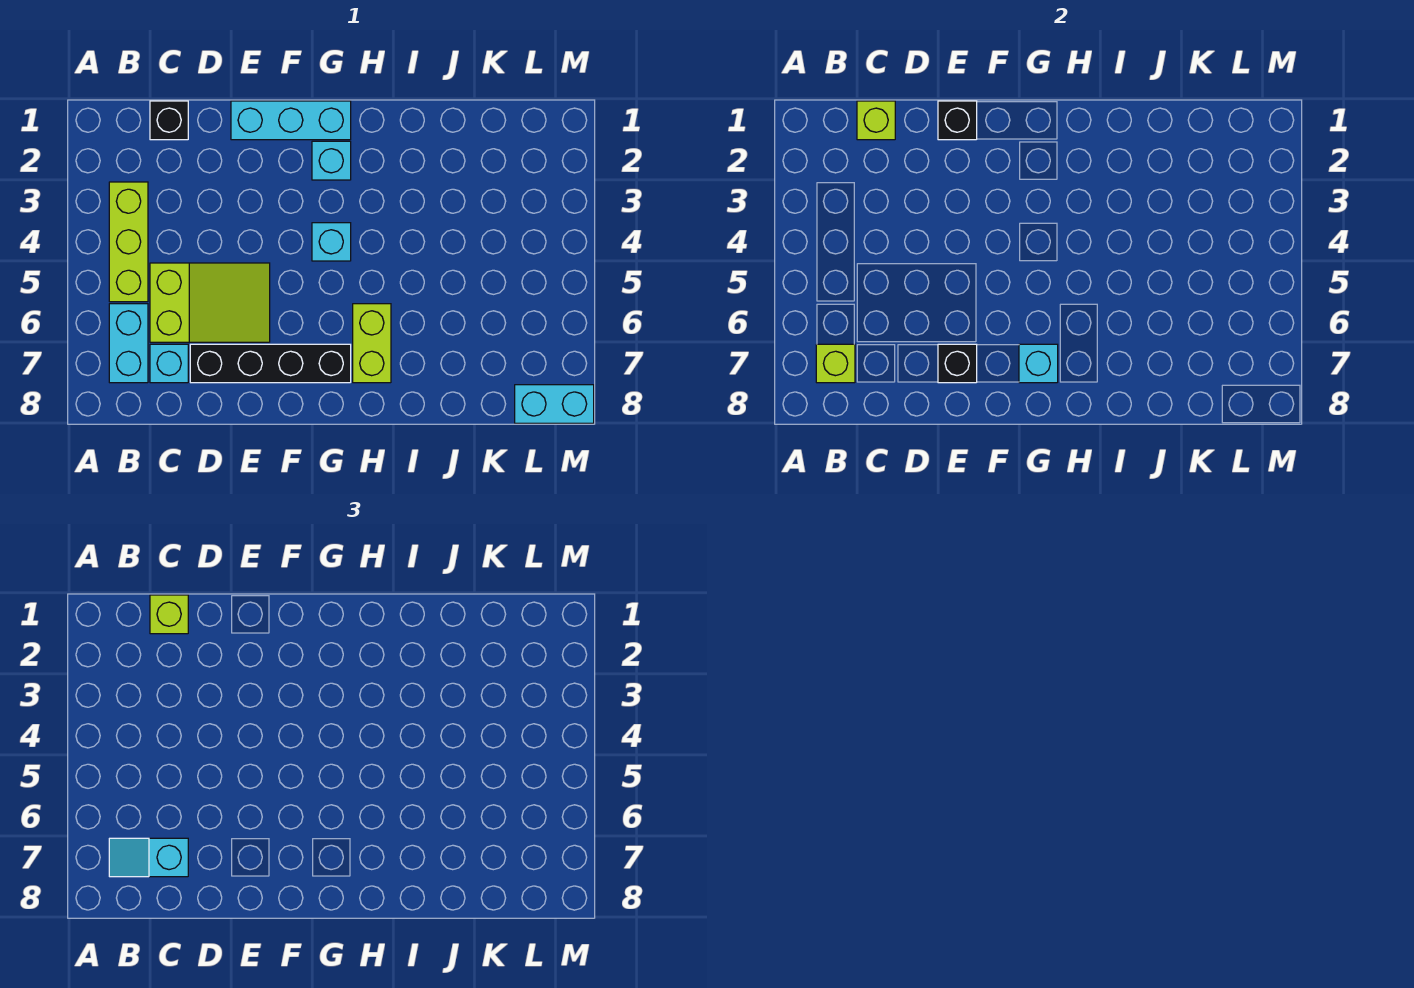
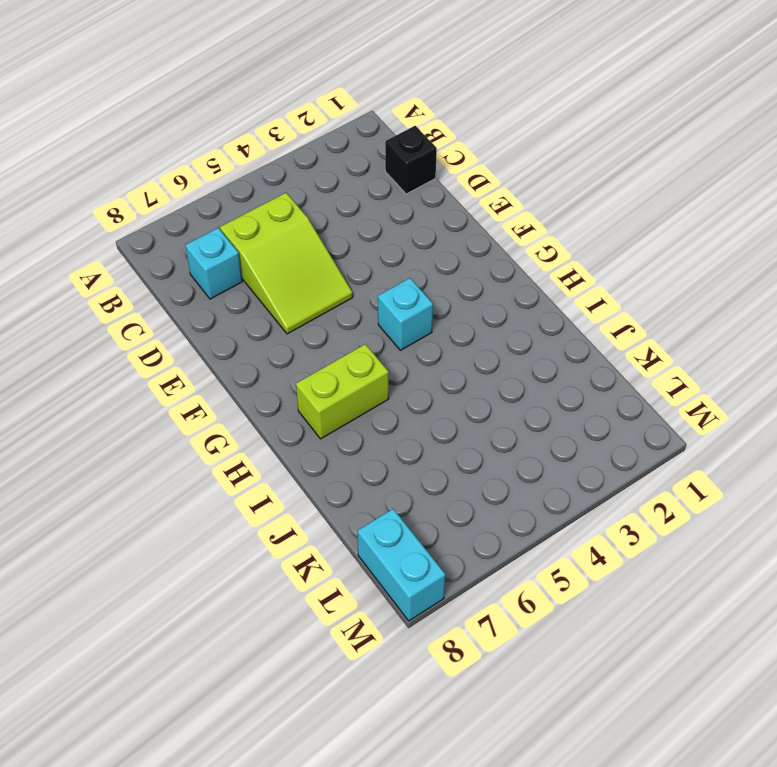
none -> lime brick B3:B5 level 1
none -> cyan brick B6:B7 level 1
none -> black brick D7:G7 level 1

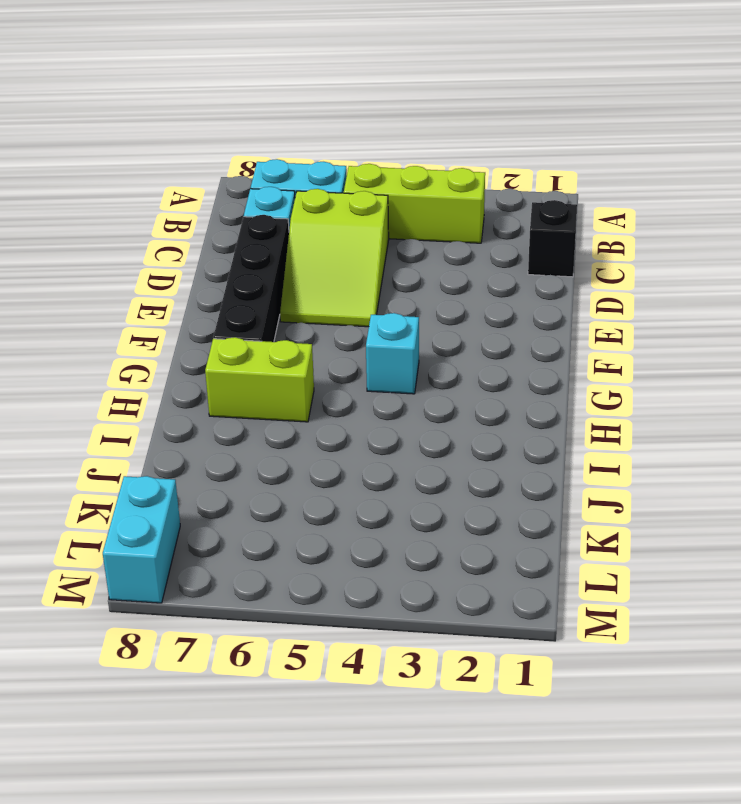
none -> cyan brick E1:G1 level 1
none -> cyan brick G2 level 1
none -> lime brick B7 level 2

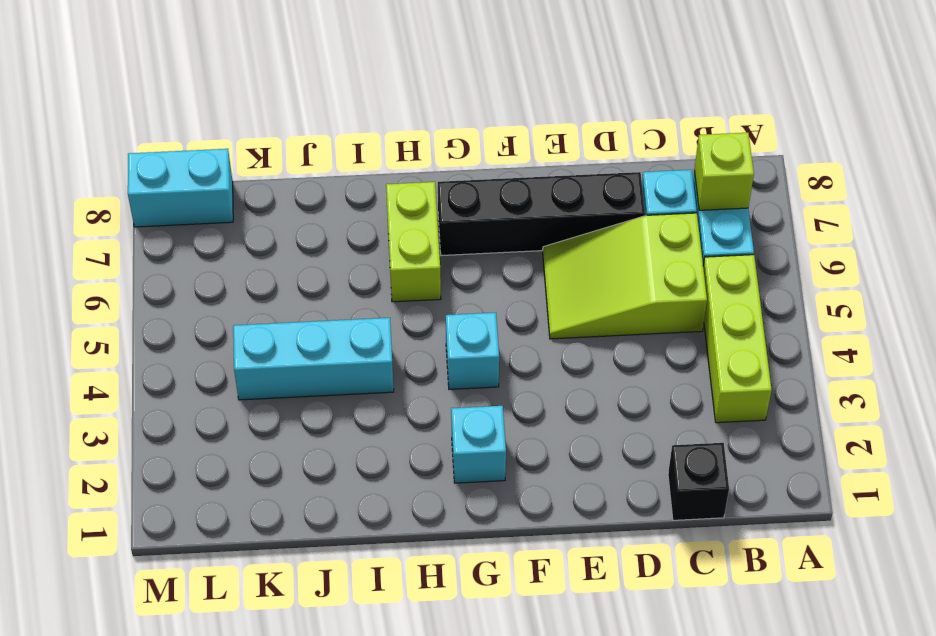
cyan brick I4:K4 level 1 -> cyan brick E1:G1 level 1
none -> lime brick C1 level 2
none -> black brick E1 level 2
none -> black brick E7 level 2

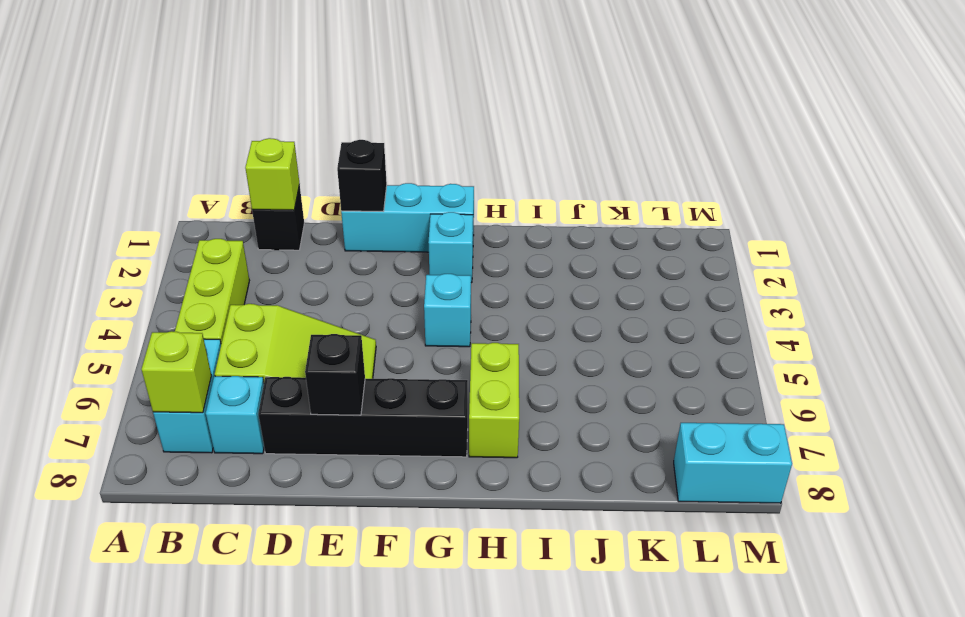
none -> cyan brick G7 level 2
none -> cyan slope B7:C7 level 3 top C
none -> lime brick C1 level 3

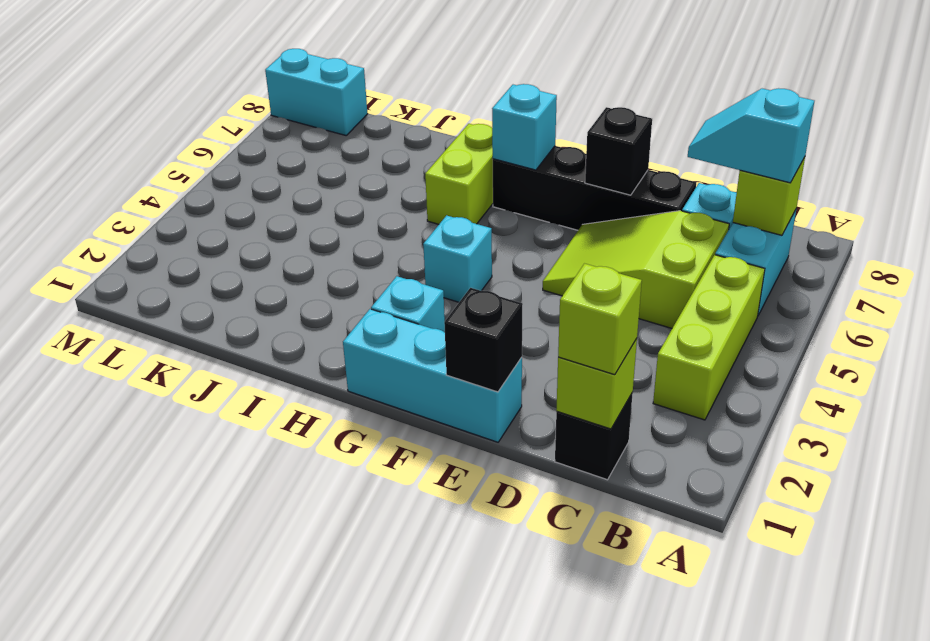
cyan slope B7:C7 level 3 top B -> cyan slope B7:C7 level 3 top C

